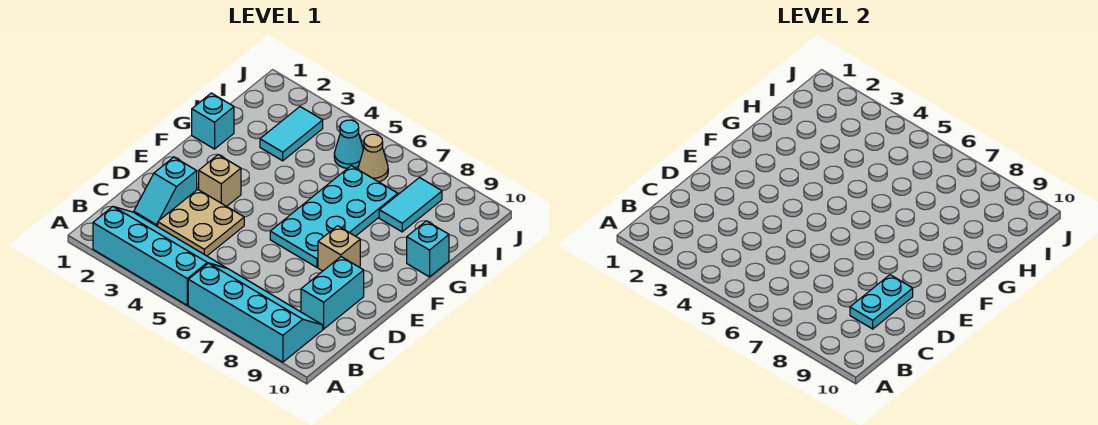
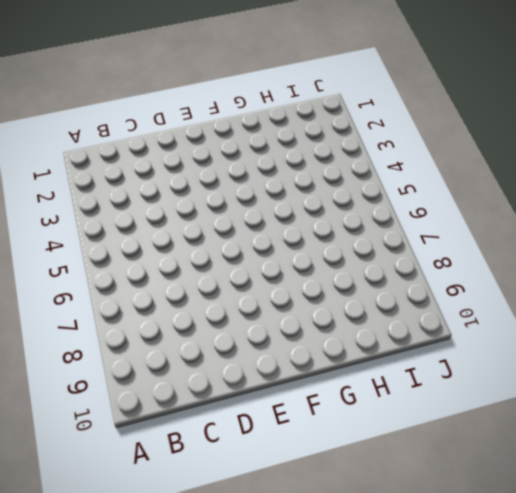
none -> cyan slope A2:B5 level 1 top A
none -> cyan slope A6:B9 level 1 top A
none -> cyan slope C2:D2 level 1 top D

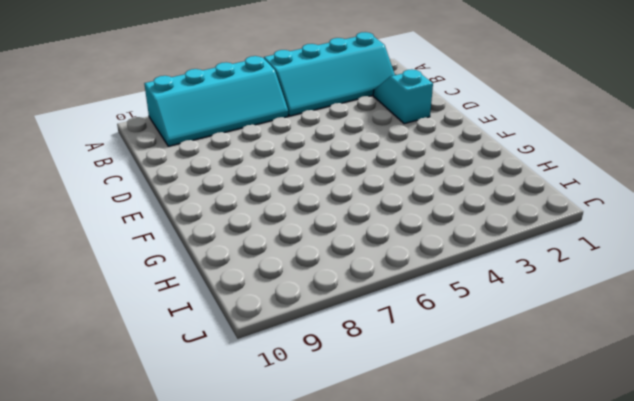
none -> tan plate C3:D4 level 1
none -> cyan brick C9:D9 level 1
none -> tan brick E3 level 1

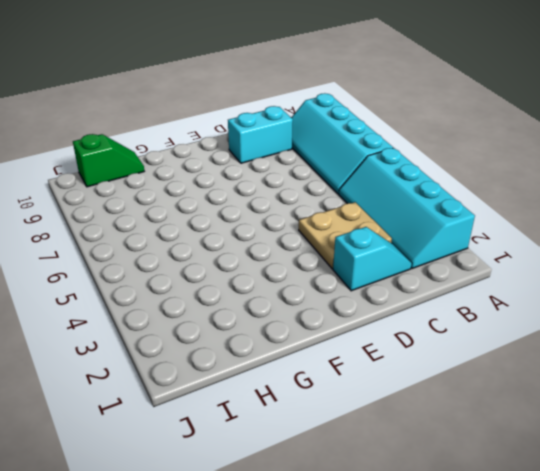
green slope H10:I10 level 1 top I -> none
none -> tan brick E3 level 1
none -> cyan plate E6:H7 level 1
none -> tan brick E8 level 1

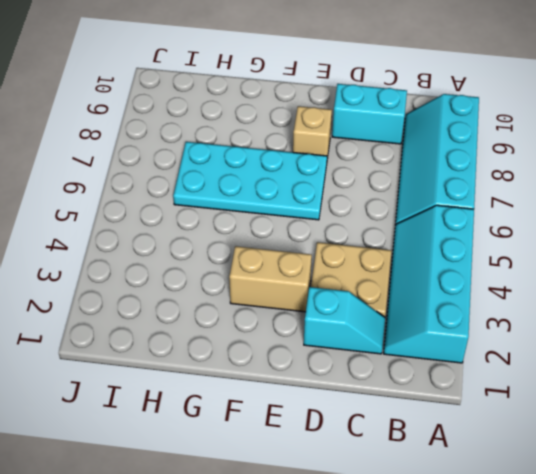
tan brick E3:F3 level 1 -> tan brick E3 level 1
none -> cyan brick G1 level 1
none -> cyan brick G10 level 1
none -> cyan tile H3:I3 level 1

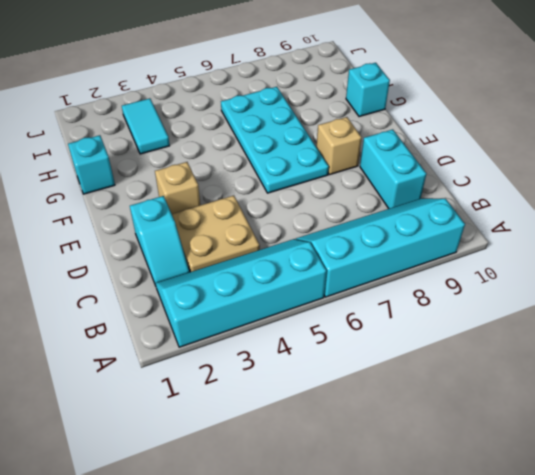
none -> cyan tile H8:I8 level 1
none -> cyan cone I5 level 1
none -> tan cone I6 level 1

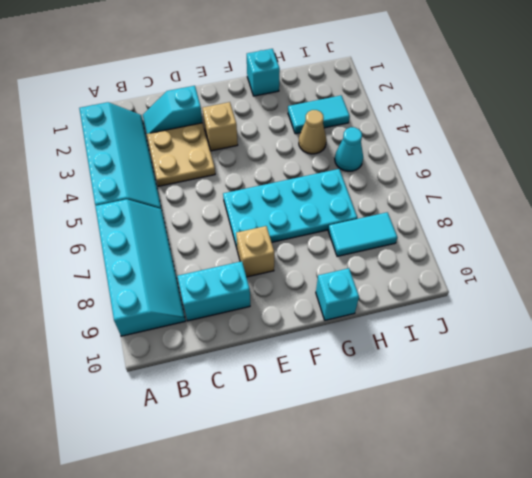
tan cone H4 level 1 -> tan cone I6 level 1
none -> cyan plate C9:D9 level 2

